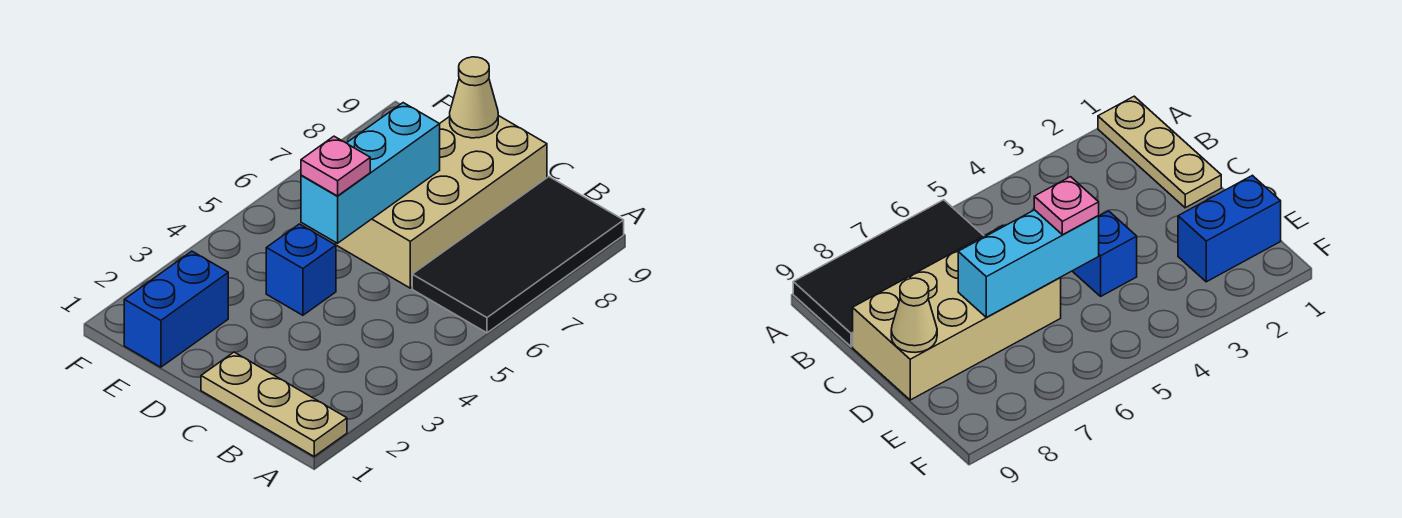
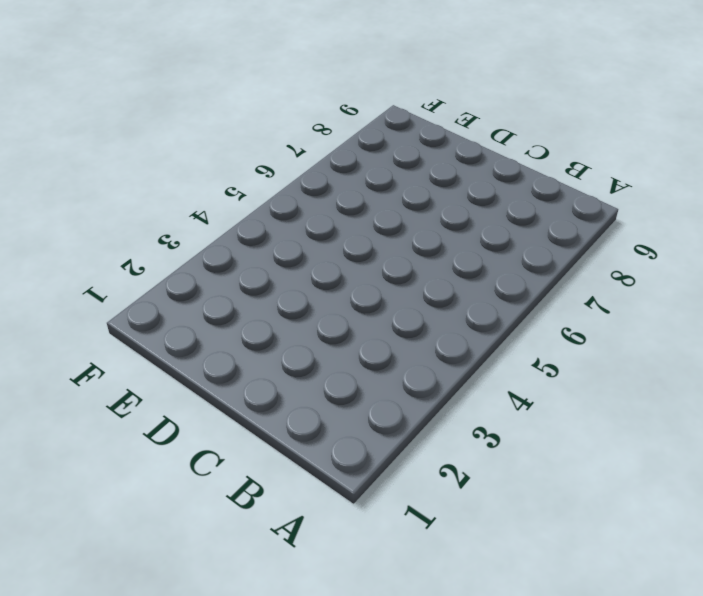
none -> tan plate A1:C1 level 1
none -> black tile A6:B9 level 1

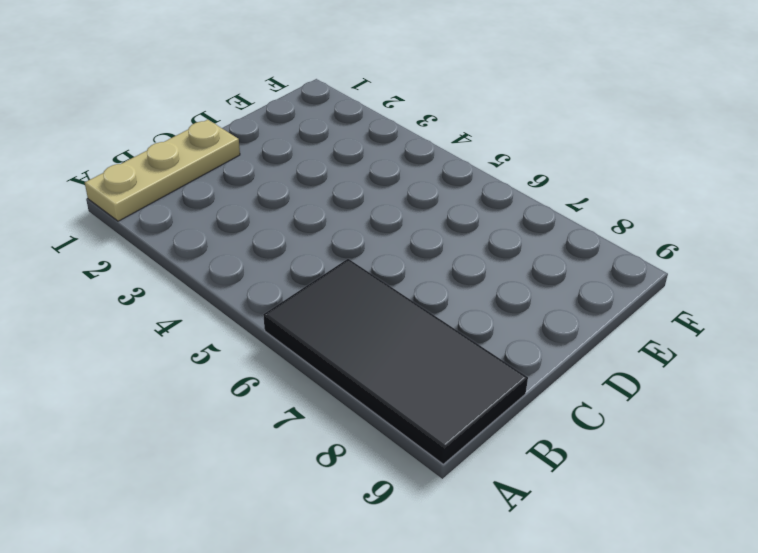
none -> tan brick C6:D9 level 1
none -> blue brick D4 level 1

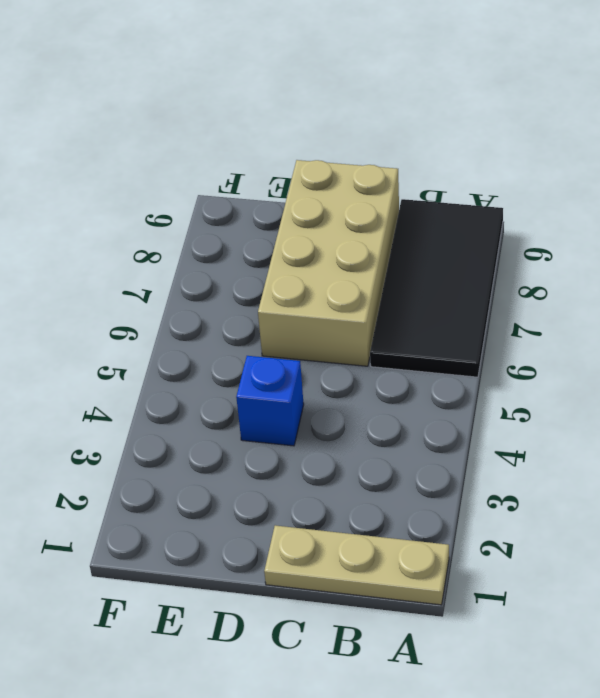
none -> blue brick E1:E2 level 1
none -> cyan brick D5:D7 level 2

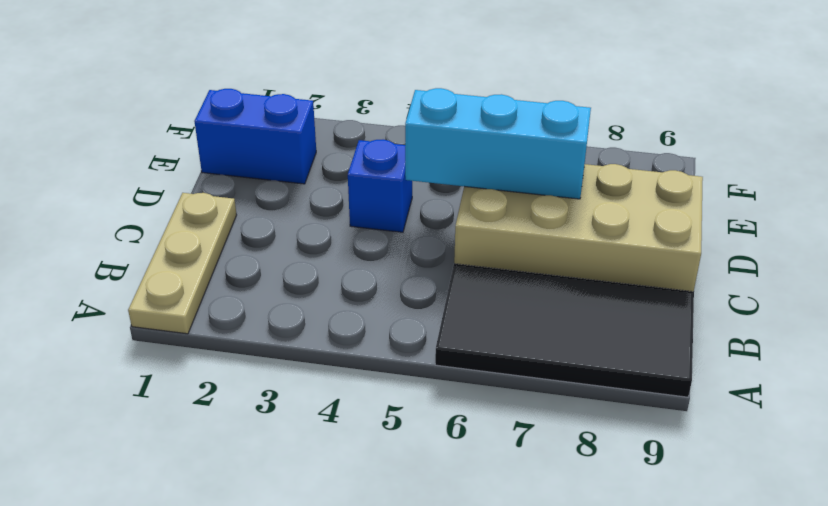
none -> tan cone D9 level 2
none -> pink plate D5 level 3

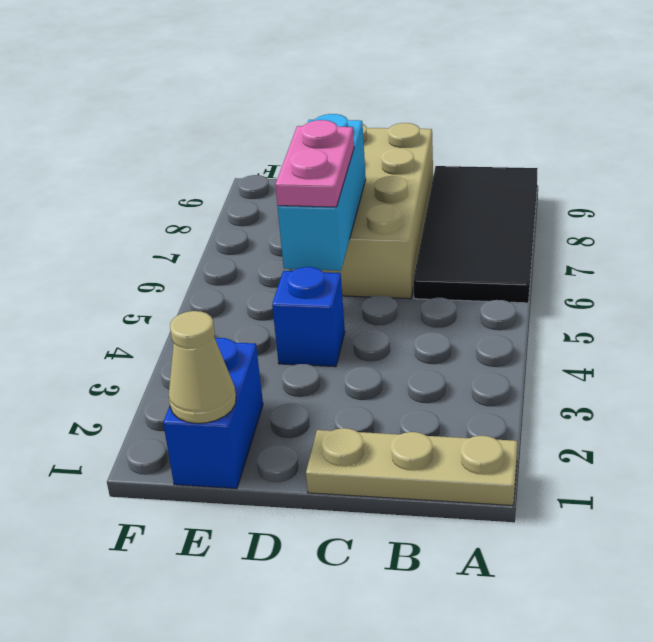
pink plate D5:D6 level 3 -> pink plate D5 level 3
tan cone E1 level 2 -> tan cone D9 level 2

